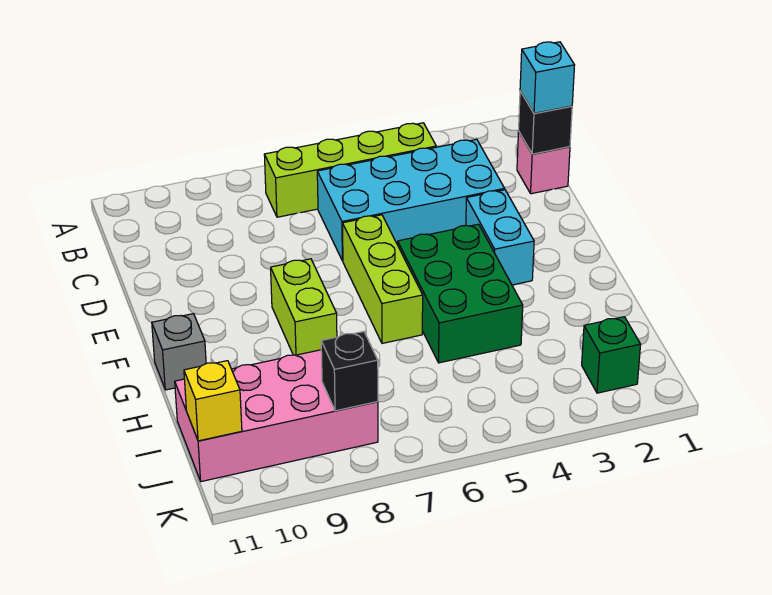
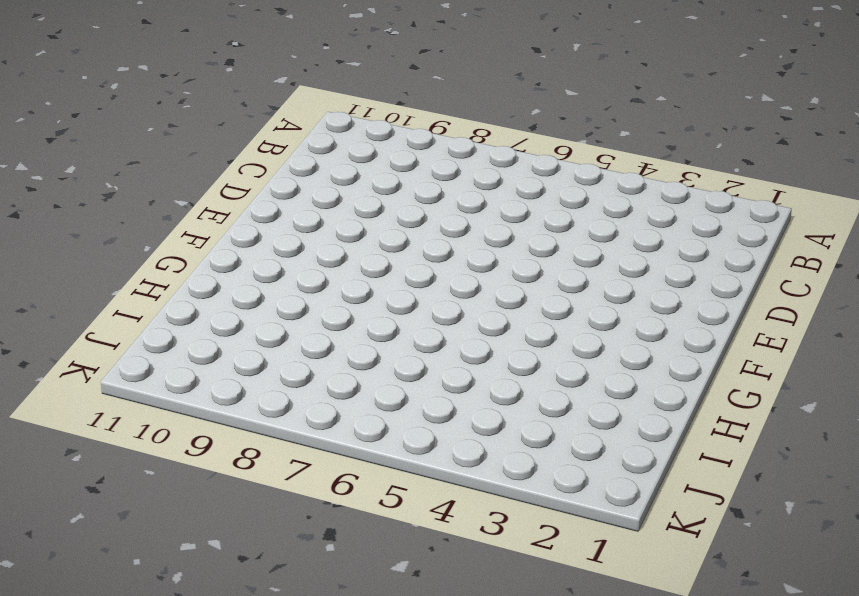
none -> lime brick B4:B7 level 1
none -> pink brick C1 level 1
none -> cyan brick C3:D6 level 1

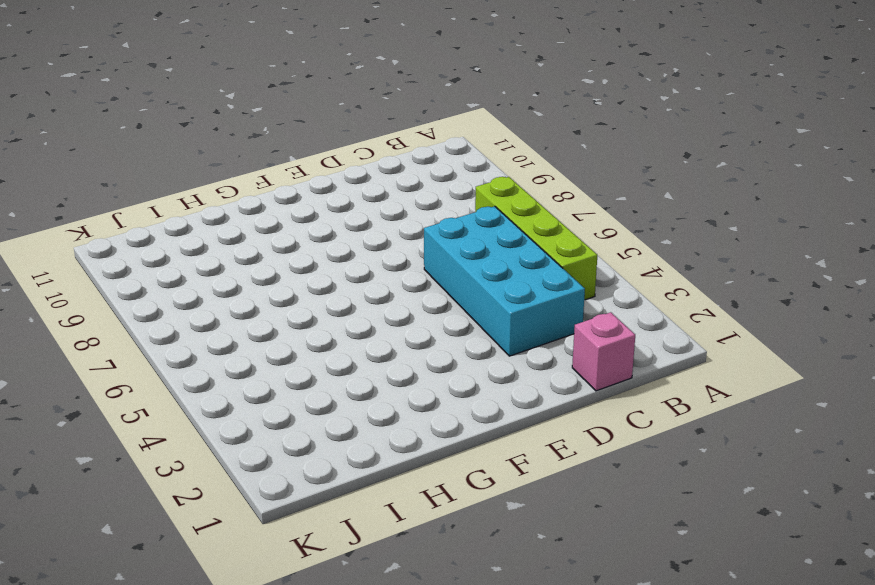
none -> cyan brick E3:F3 level 1
none -> lime brick E6:G6 level 1
none -> green brick F4:H5 level 1

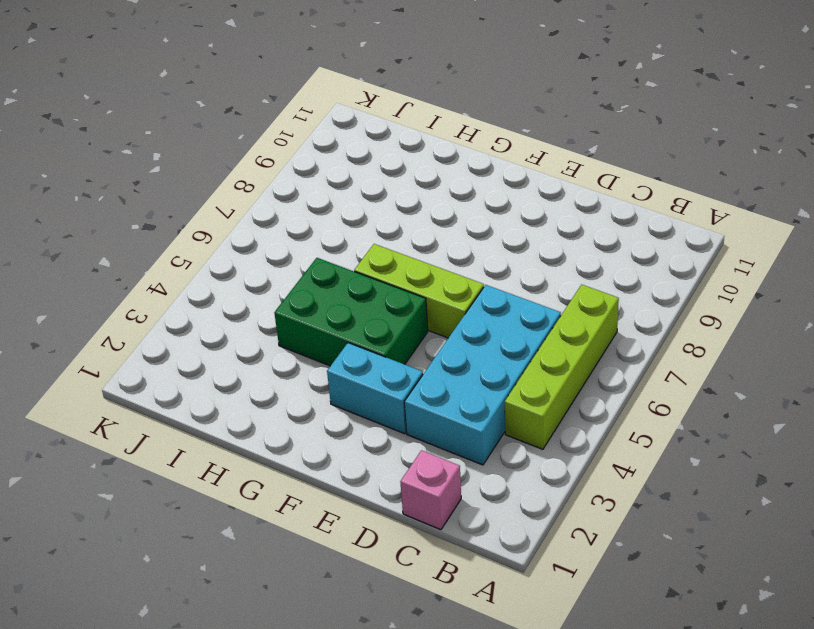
none -> lime brick F8:G8 level 1
none -> grey brick G11 level 1
none -> pink brick I8:J11 level 1

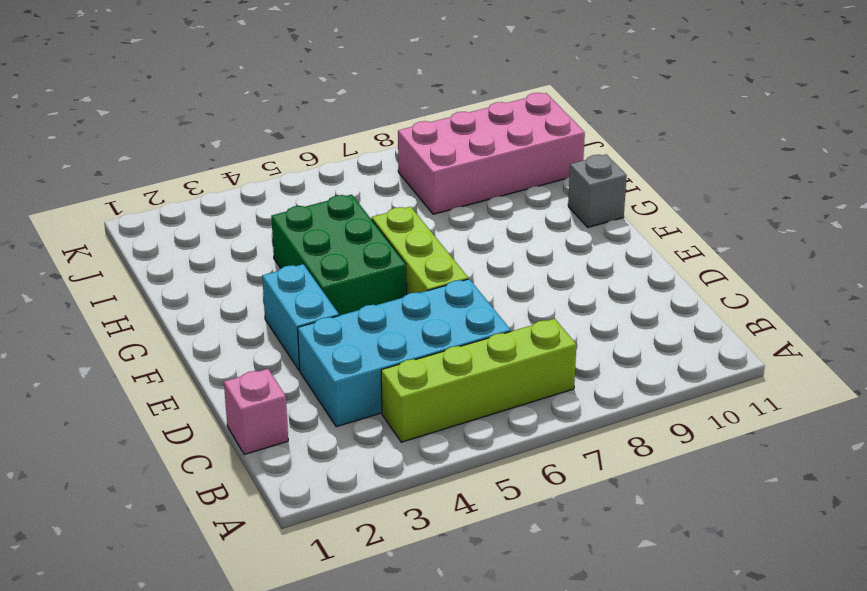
none -> lime brick F8:G8 level 1
none -> green brick J2 level 1
none -> black brick C1 level 2

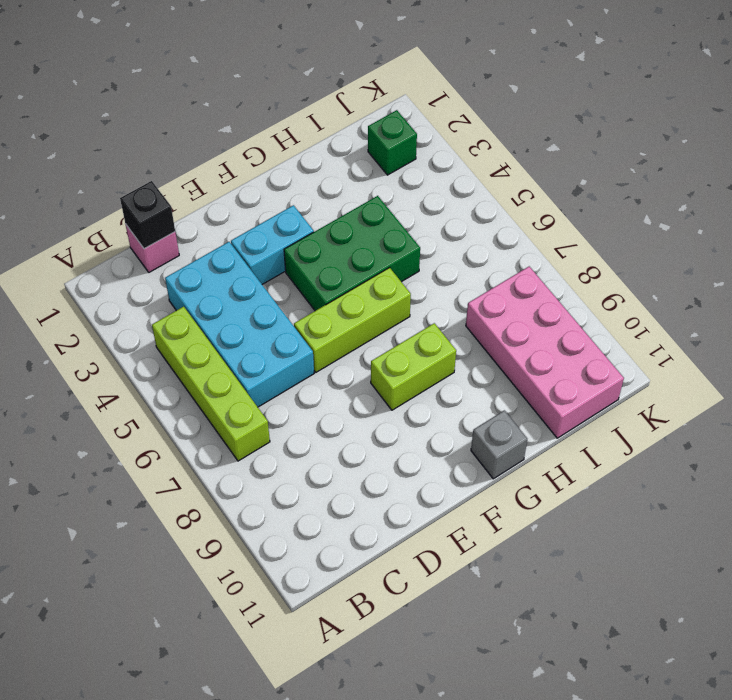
none -> black brick J8 level 2
none -> yellow brick J11 level 2
none -> cyan brick C1 level 3

